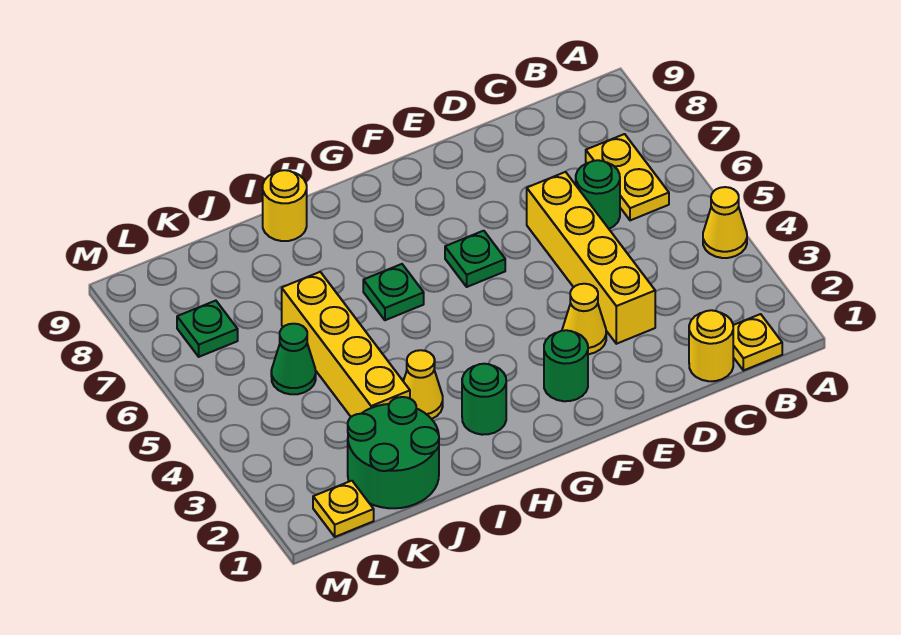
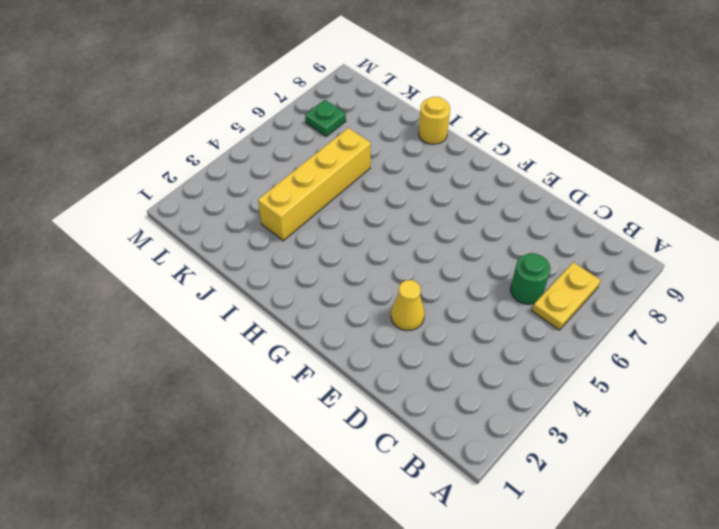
none -> yellow cone A4 level 1
none -> yellow plate B1 level 1
none -> yellow round brick C1 level 1

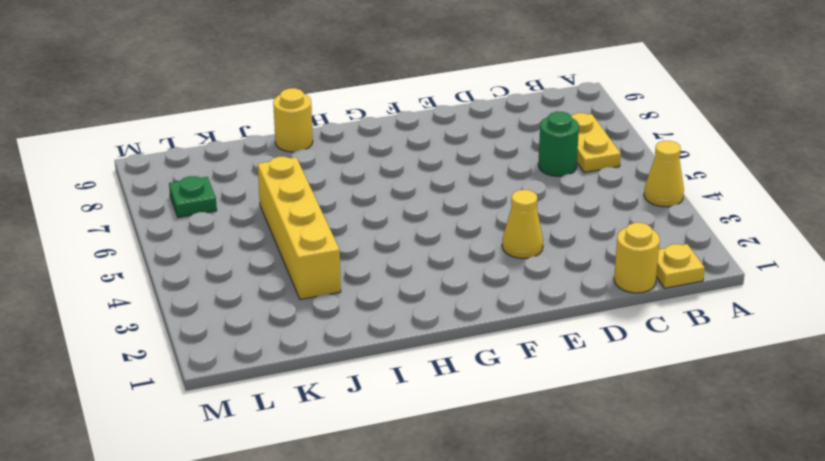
none -> yellow brick D3:D6 level 1
none -> green round brick F2 level 1
none -> green plate F6 level 1

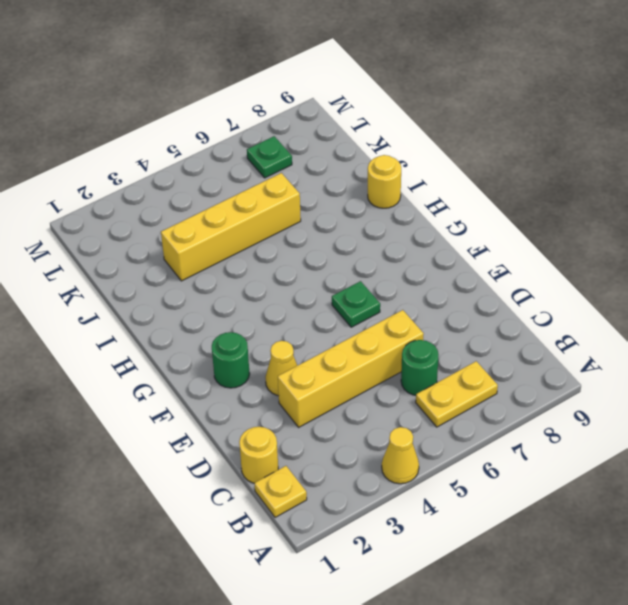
none -> green round brick H2 level 1
none -> green plate H6 level 1
none -> yellow cone I3 level 1

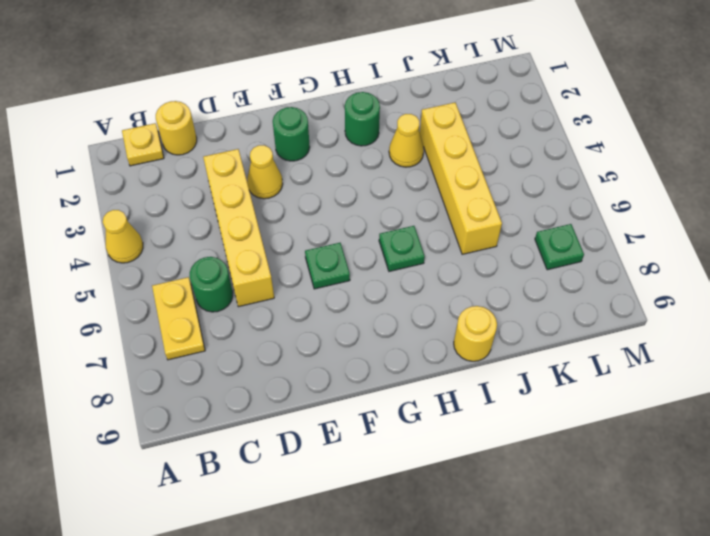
none -> green round brick J1:K2 level 1
none -> green cone K5 level 1
none -> yellow plate L1 level 1

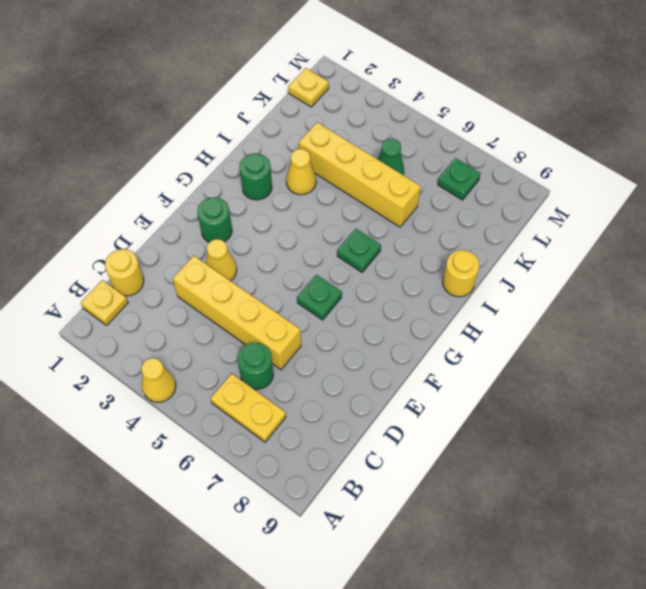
none -> green round brick J1:K2 level 1

